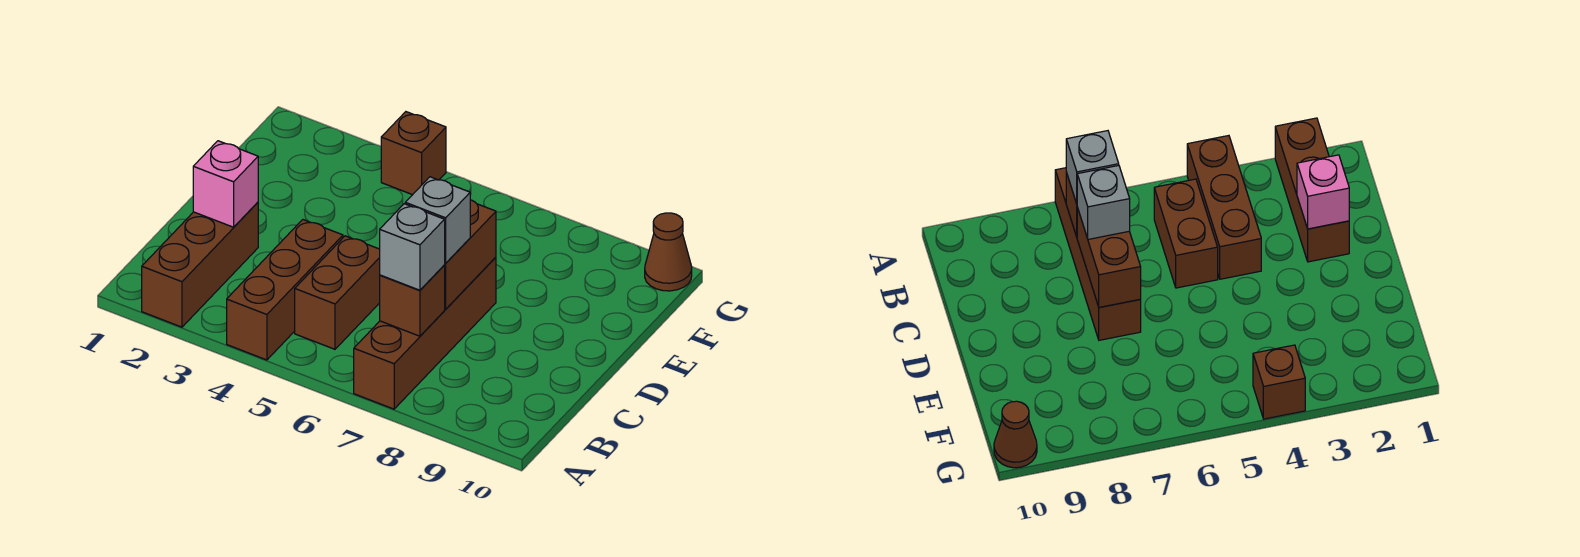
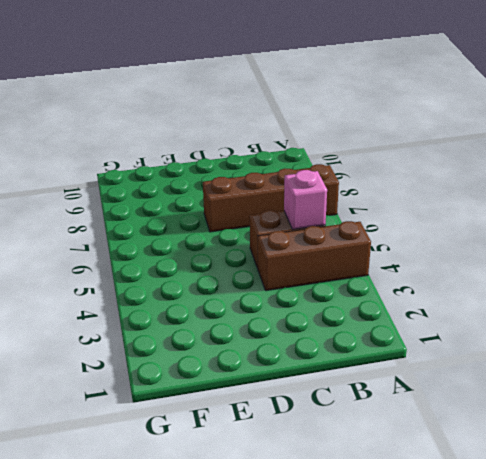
pink brick B5 level 2 -> pink brick C2 level 2
none -> brown brick A2:C2 level 1
none -> brown brick G4 level 1

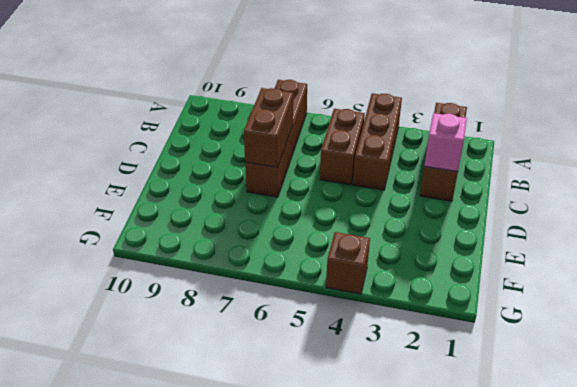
none -> brown cone G10 level 1
none -> brown brick B7 level 2

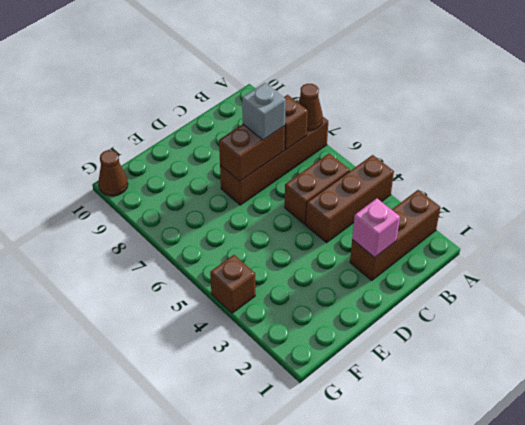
brown cone A7 level 2 -> none
none -> grey brick B7 level 3

